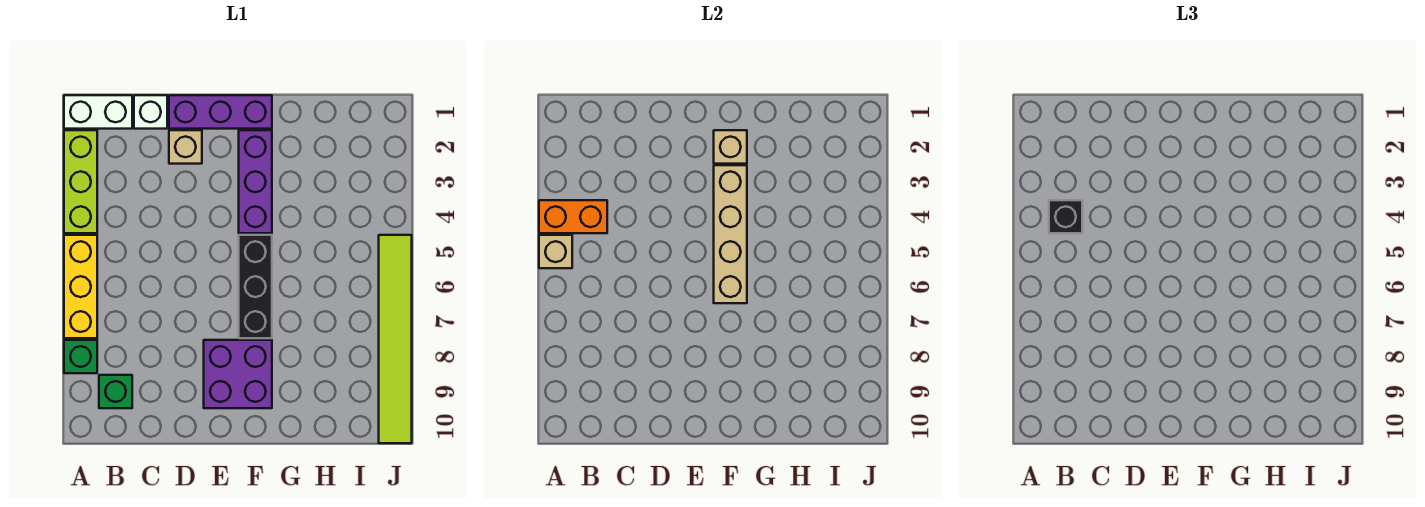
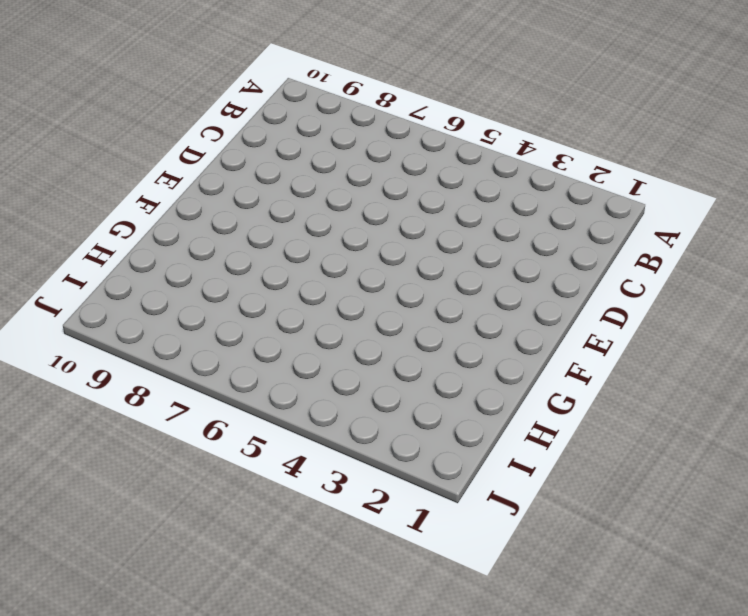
none -> white brick A1:B1 level 1
none -> lime brick A2:A4 level 1
none -> yellow brick A5:A7 level 1

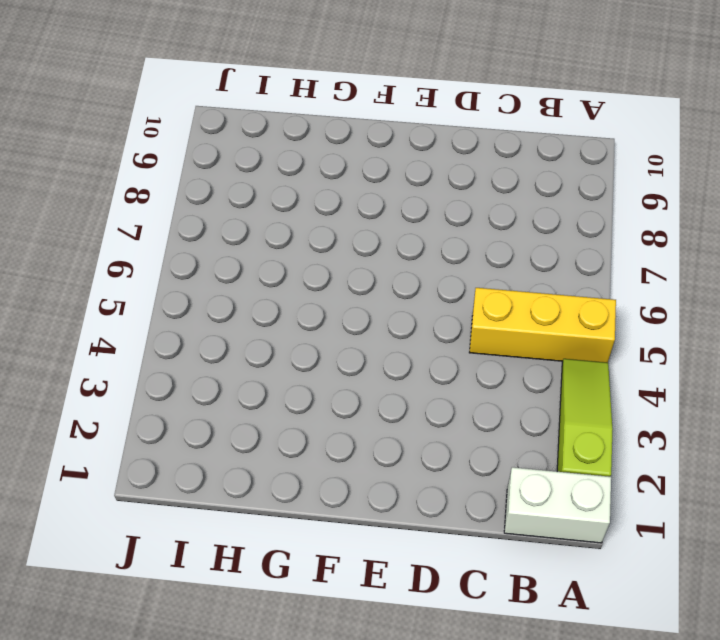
lime slope A2:A4 level 1 top 2 -> lime brick A2:A4 level 1
yellow brick A5:C5 level 1 -> yellow brick A5:A7 level 1
none -> green brick A8 level 1
none -> green brick B9 level 1
none -> white brick C1 level 1

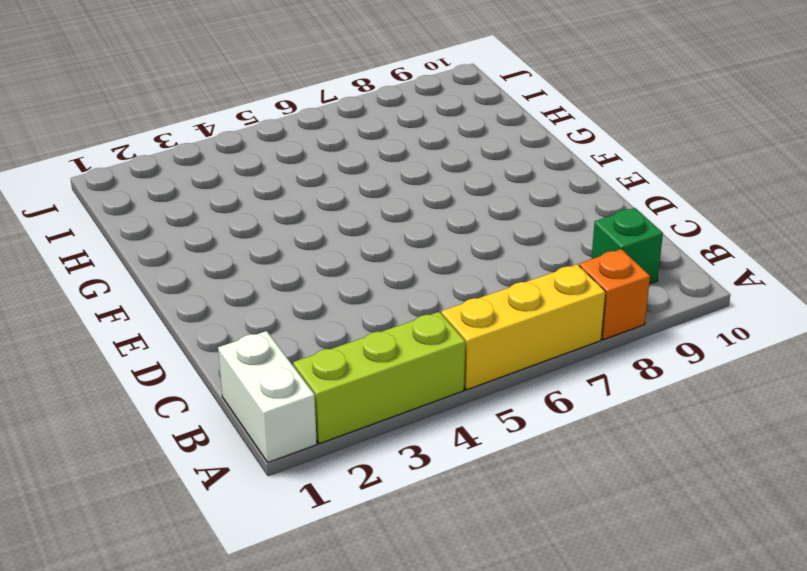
orange brick A8 level 1 -> green brick A8 level 1
none -> white brick C1 level 1
none -> purple brick D1:F1 level 1
none -> tan brick D2 level 1

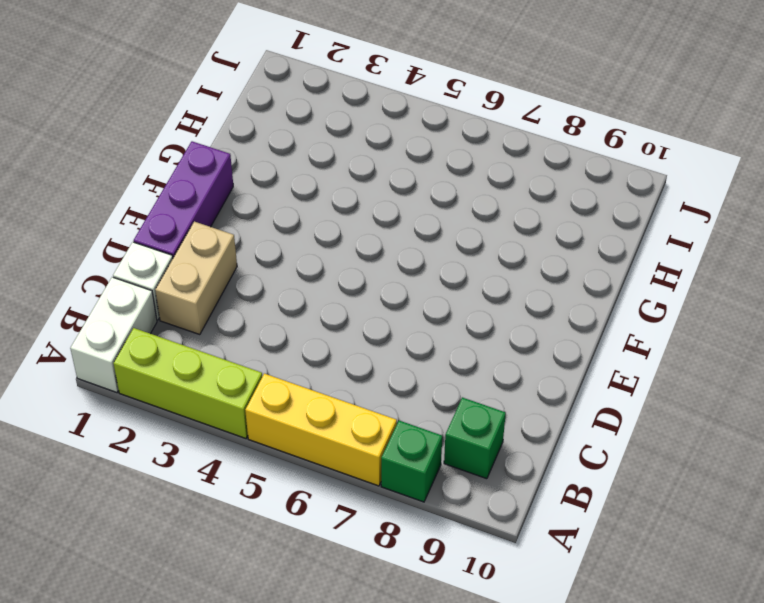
tan brick C2:D2 level 1 -> tan brick D2 level 1
none -> purple brick E8:F9 level 1
none -> purple brick F2:F4 level 1
none -> black brick F5:F7 level 1

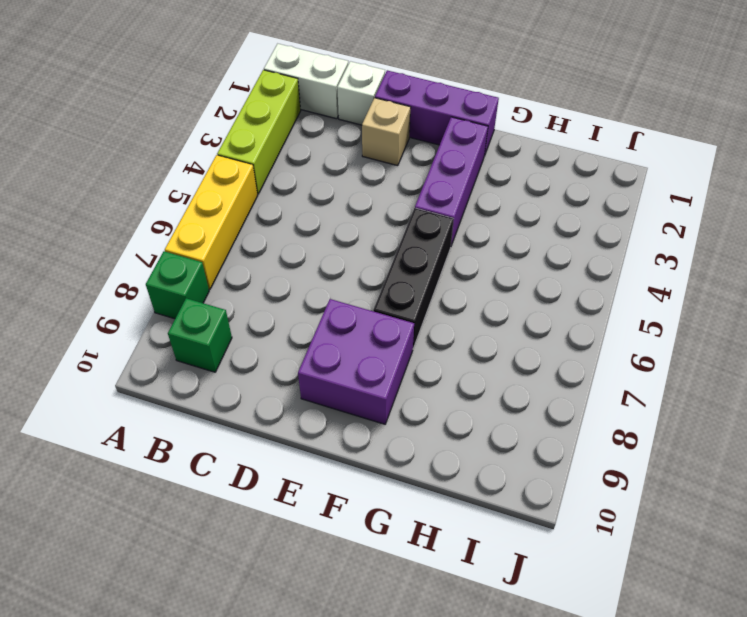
none -> lime tile J5:J10 level 1
none -> orange brick A4:B4 level 2
none -> tan brick A5 level 2

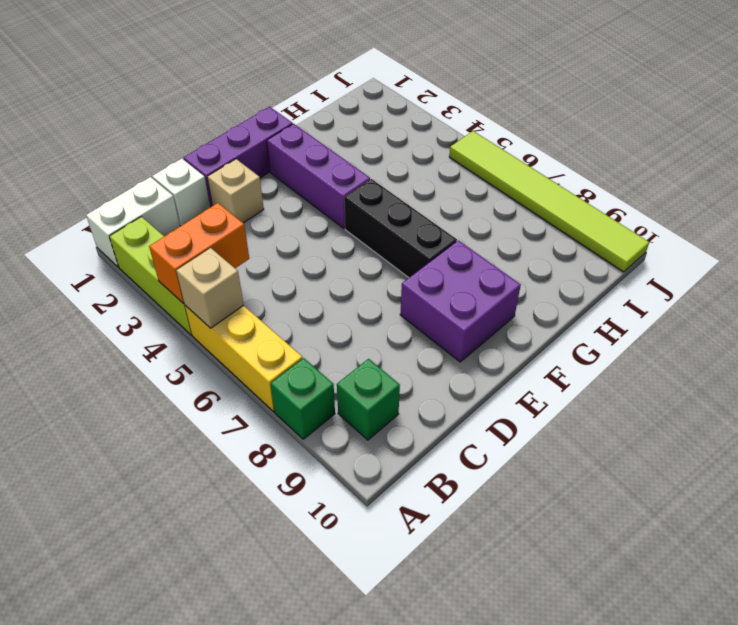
none -> tan brick F2 level 2
none -> tan brick F3:F6 level 2
none -> black brick B4 level 3

